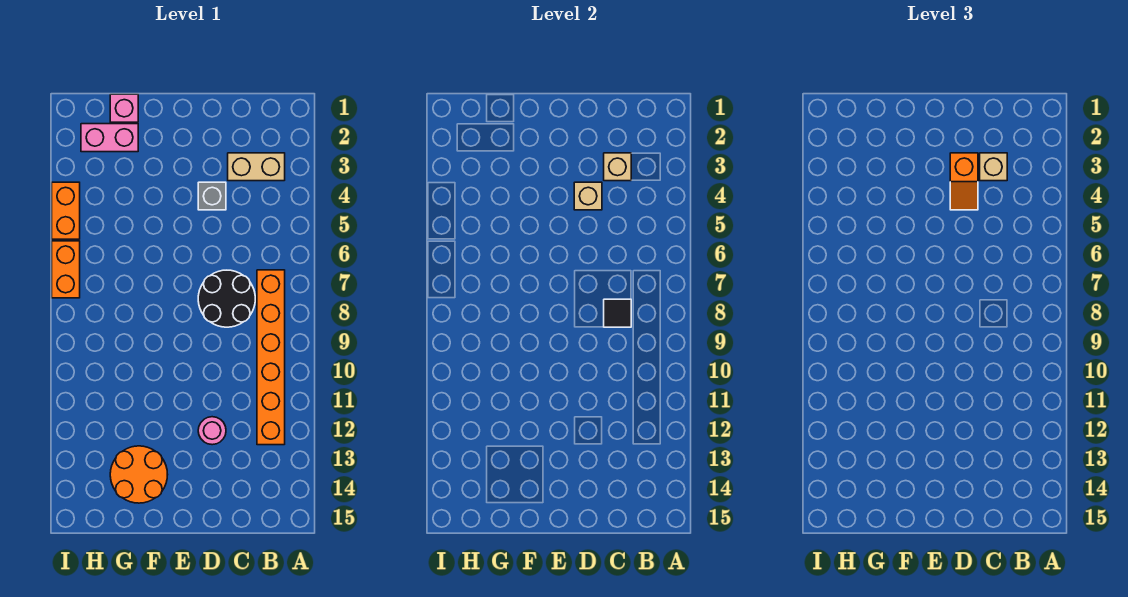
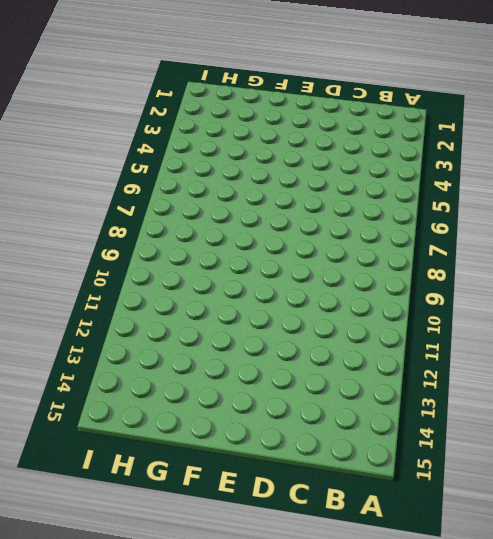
none -> tan brick B3:C3 level 1
none -> orange brick B7:B12 level 1
none -> black round brick C7:D8 level 1

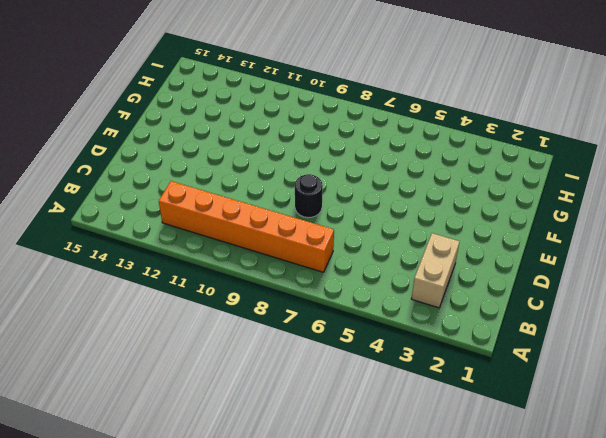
black round brick D8 level 1 -> black round brick C7:D8 level 1
none -> grey brick D4 level 1
none -> pink round brick D12 level 1
none -> orange round brick F13:G14 level 1

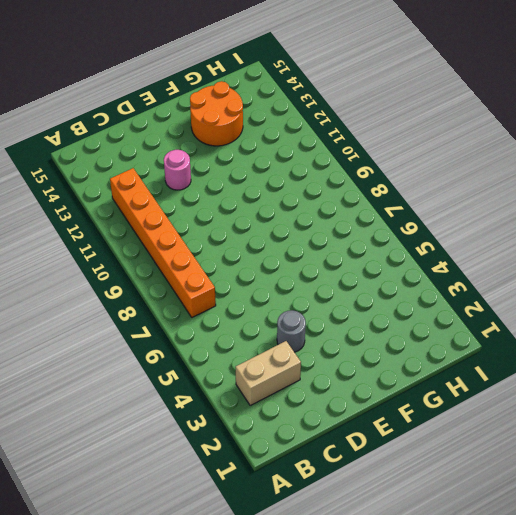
grey round brick D4 level 1 -> grey brick D4 level 1
none -> black round brick C7:D8 level 1
none -> pink brick G1 level 1
none -> pink brick G2:H2 level 1

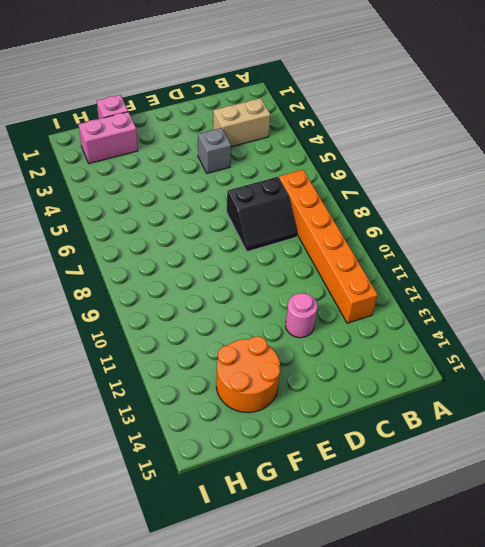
black slope C7:D8 level 1 top 7 -> black round brick C7:D8 level 1
none -> orange brick I4:I5 level 1
none -> orange brick I6:I7 level 1
none -> tan brick C3 level 2

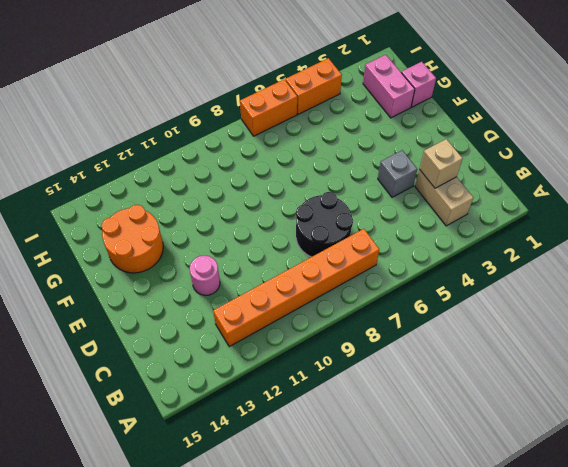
none -> black tile C8 level 2
none -> tan brick D4 level 2
none -> tan brick C3 level 3

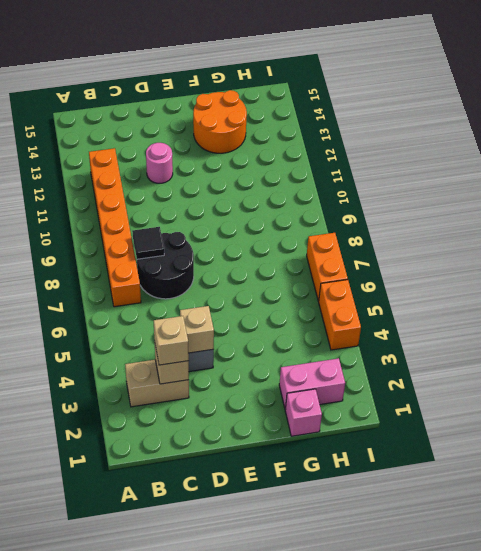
none -> orange slope D3:D4 level 3 top 3

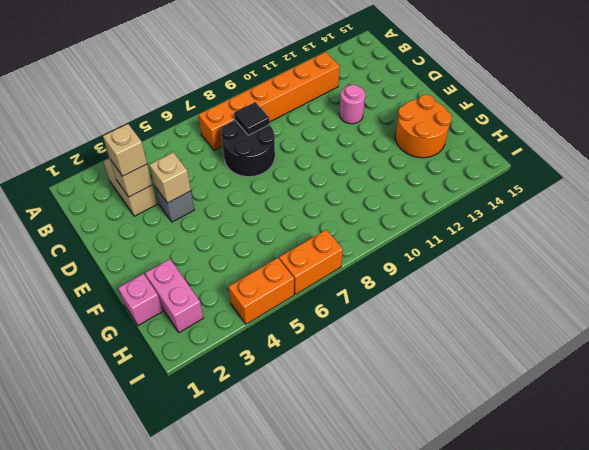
none -> orange slope D3:D4 level 3 top 3

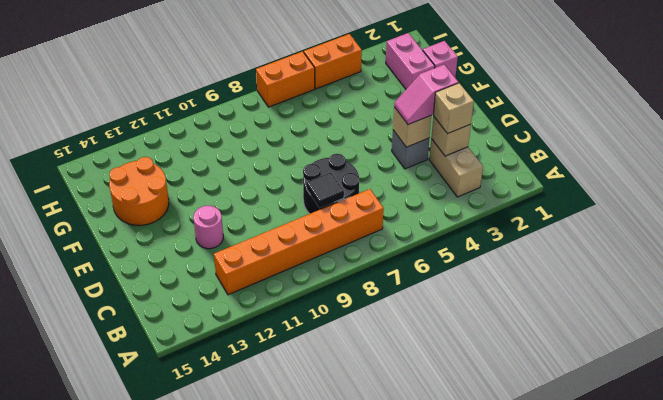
pink slope D3:D4 level 3 top 3 -> orange slope D3:D4 level 3 top 3

